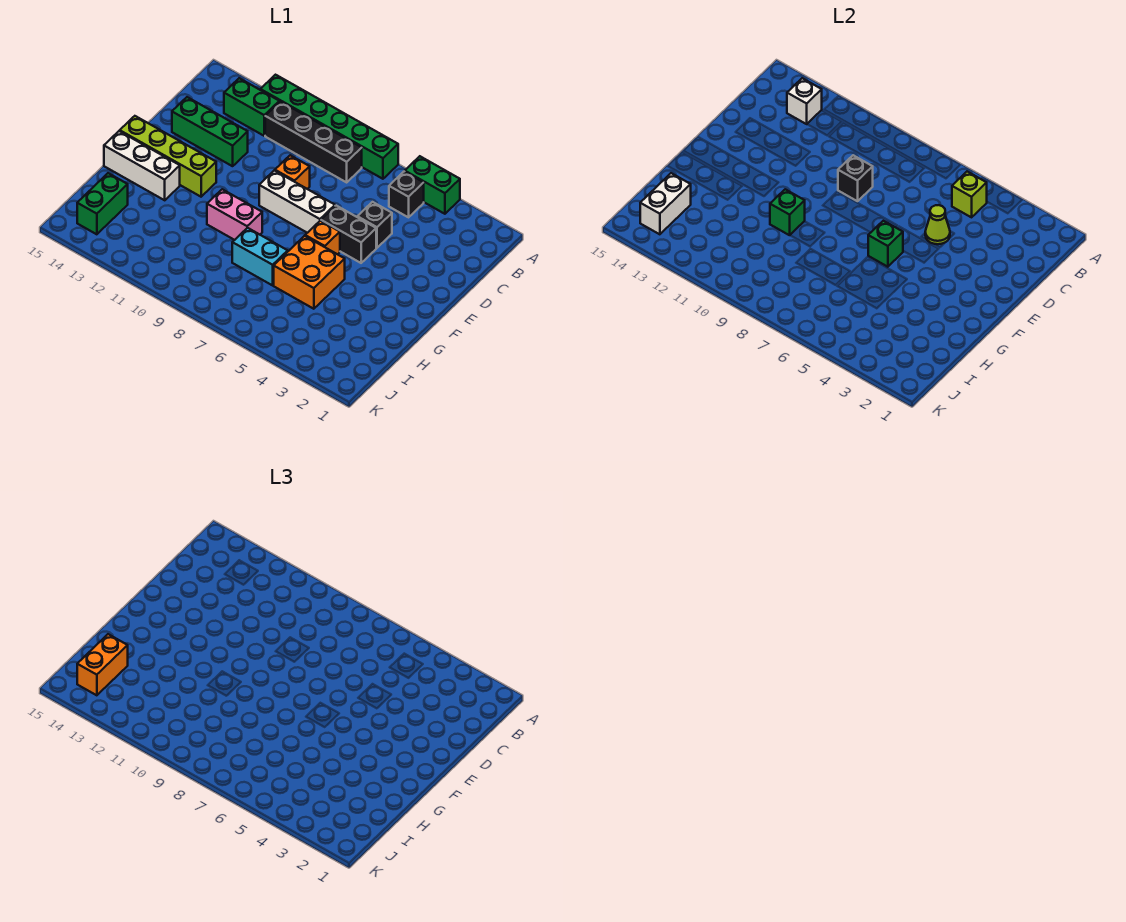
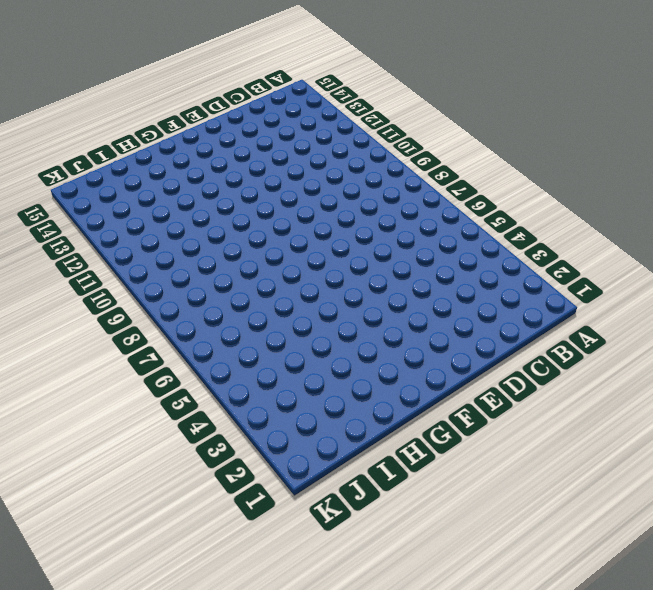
none -> green brick A4:A5 level 1
none -> green brick A7:A12 level 1
none -> black brick B5 level 1

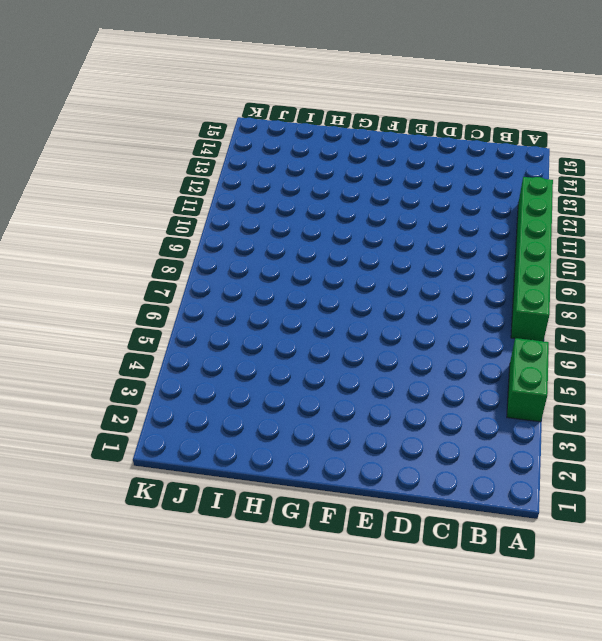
none -> black brick B5 level 1
none -> black brick B8:B11 level 1
none -> green brick B12:B13 level 1

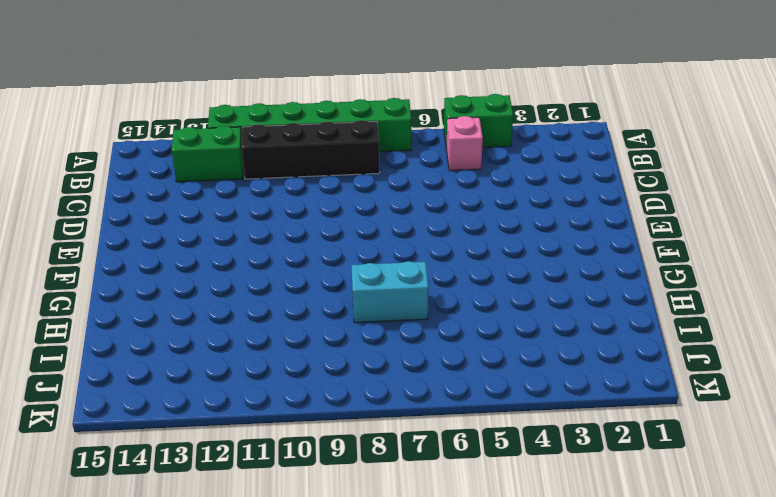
pink brick B5 level 1 -> black brick B5 level 1
none -> black brick D5 level 1
none -> orange brick D9 level 1
none -> green brick D12:D14 level 1

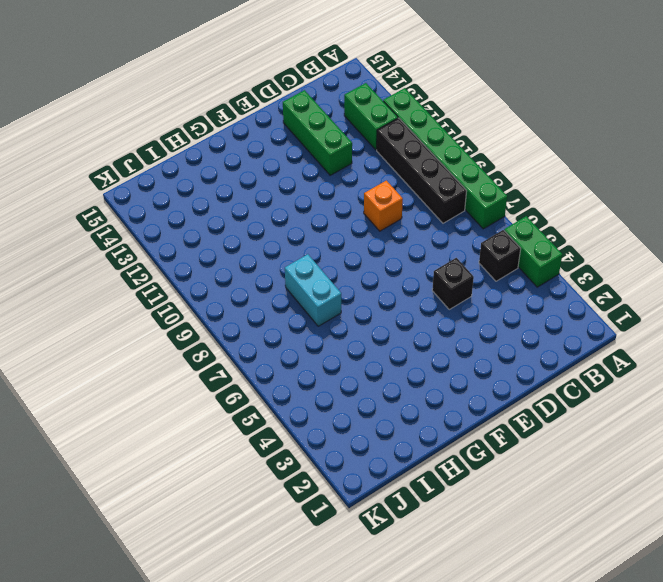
none -> black brick E5:E6 level 1
none -> white brick E7:E9 level 1
none -> orange brick F6 level 1

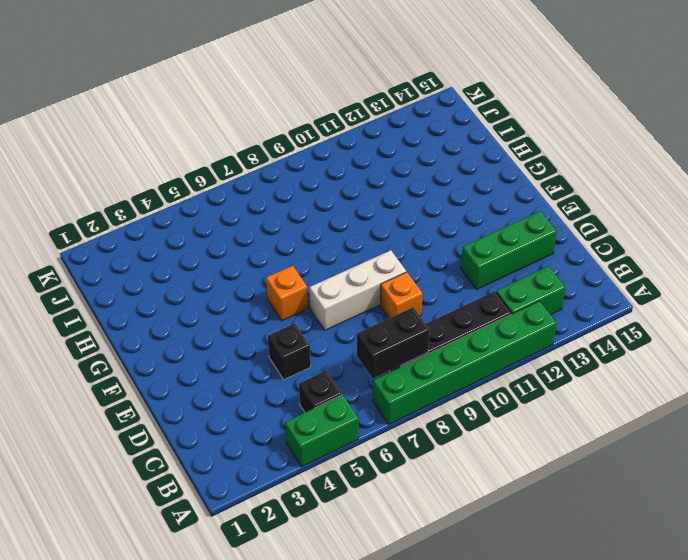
black brick B7:B8 level 2 -> black brick E5:E6 level 1
none -> lime brick F12:F15 level 1
none -> orange brick G5:H6 level 1
none -> pink brick G9:G10 level 1

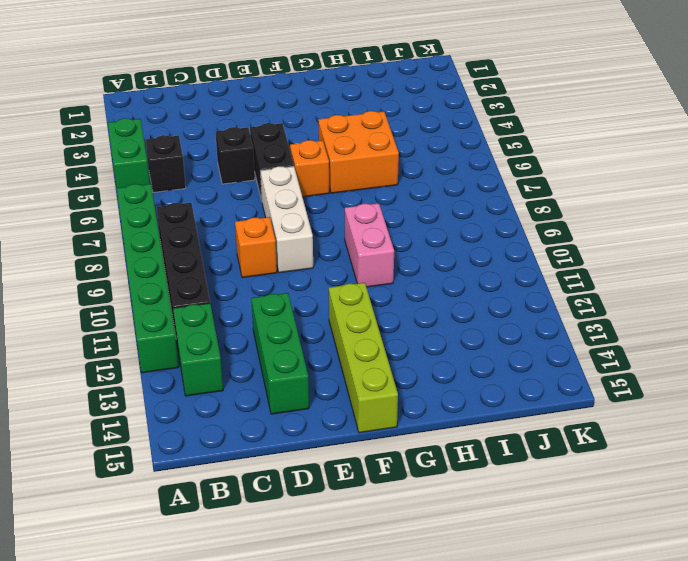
none -> white brick G13:G15 level 1
none -> cyan brick H7:H8 level 1
none -> green brick I14:J14 level 1

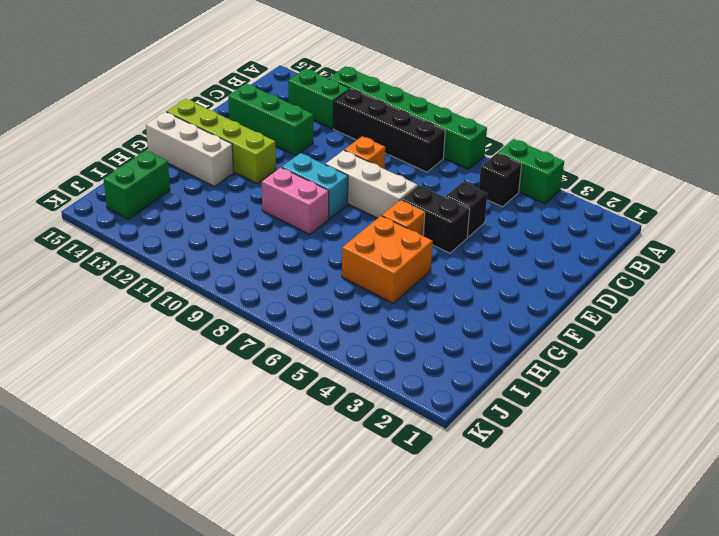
cyan brick F9:F10 level 1 -> cyan brick H7:H8 level 1
none -> lime brick B5 level 2
none -> white brick B13 level 2
none -> lime cone D5 level 2

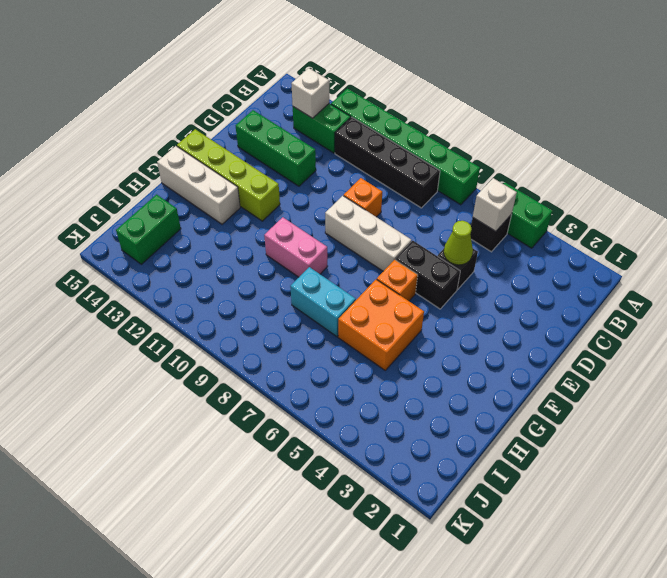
white brick B5 level 2 -> lime brick B5 level 2
none -> black brick D9 level 2
none -> green brick F6 level 2
none -> green brick G10 level 2

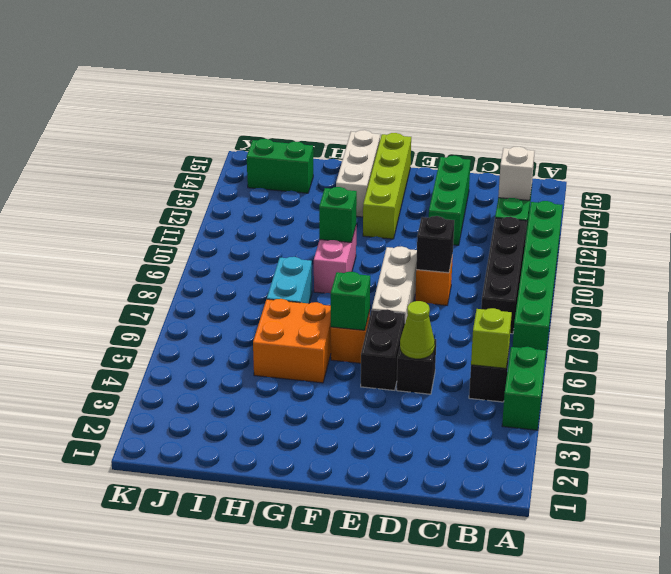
none -> white brick I14:J14 level 2
none -> orange brick I14:J14 level 3

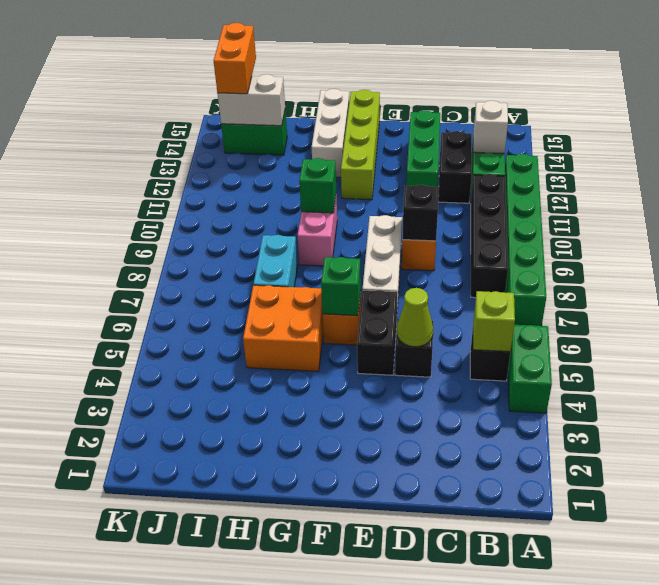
black brick C12:C13 level 1 -> none
orange brick J14:J15 level 3 -> orange brick I14:J14 level 3

